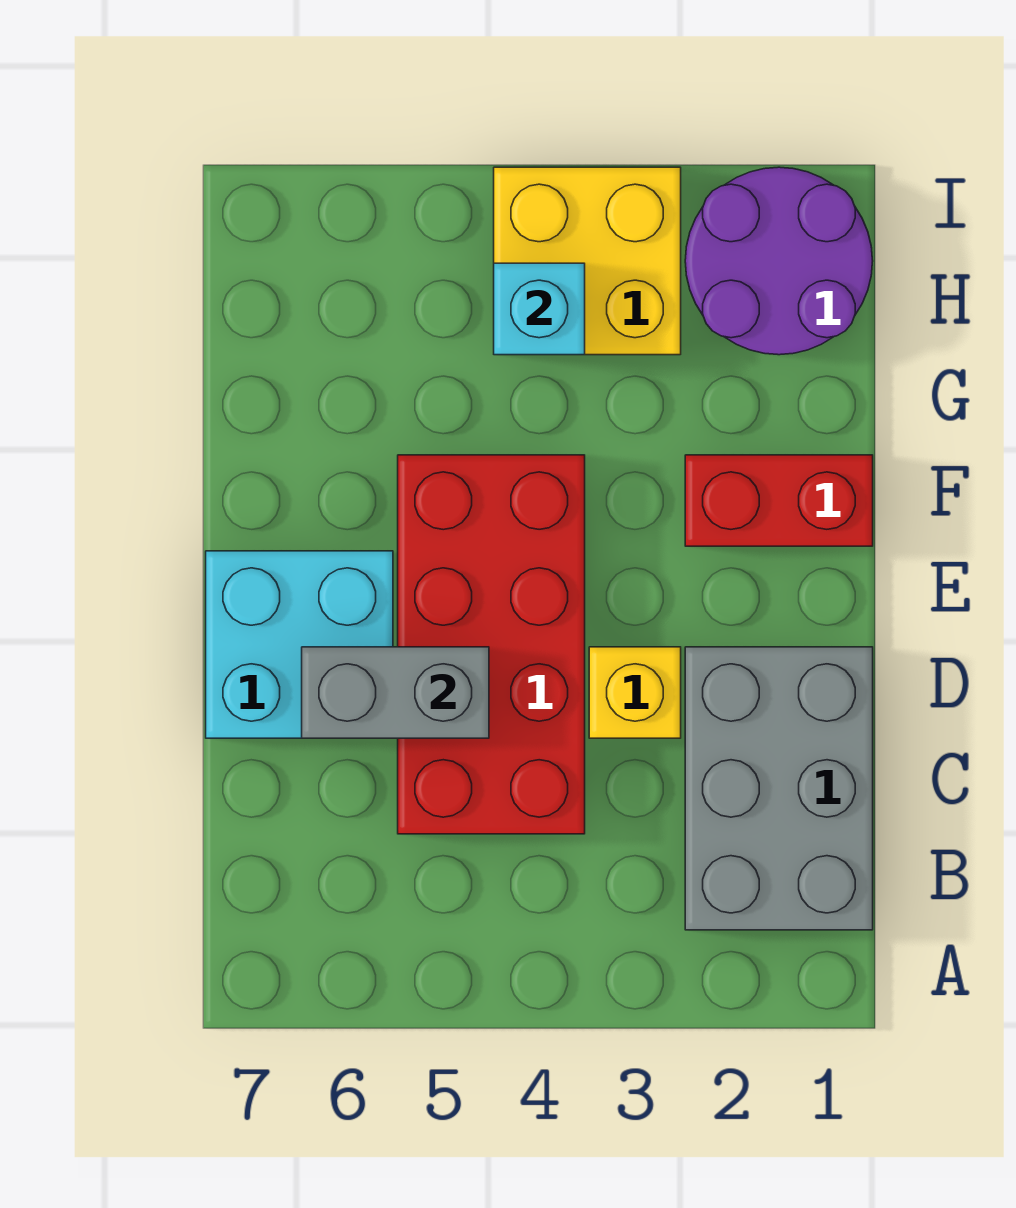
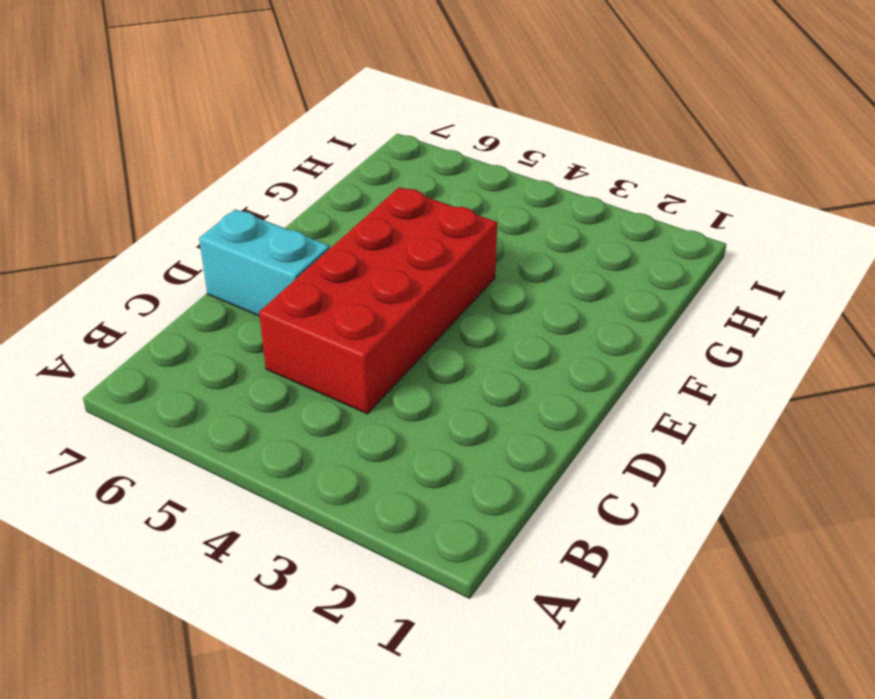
cyan brick D6:D7 level 1 -> cyan brick D6:E7 level 1
none -> grey brick B1:D2 level 1
none -> yellow brick D3 level 1

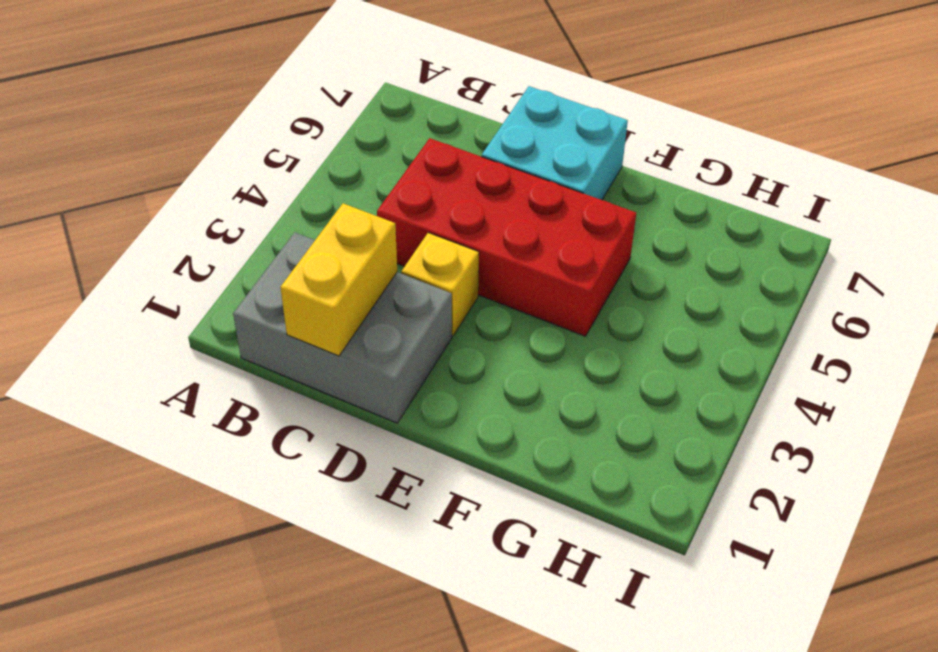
yellow brick C1:C2 level 2 -> none
none -> red brick F1:F2 level 1
none -> purple round brick H1:I2 level 1

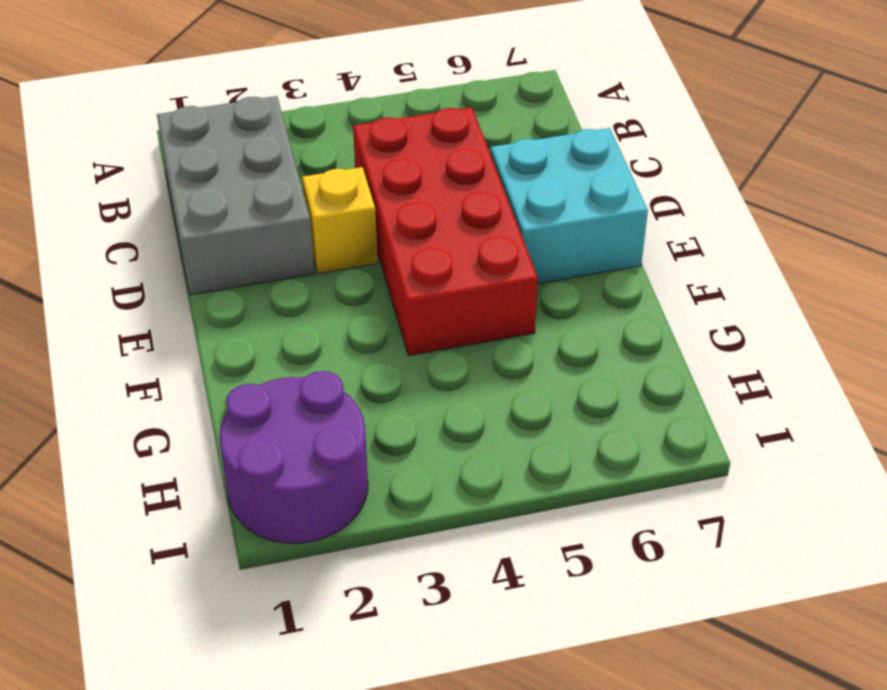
none -> red brick F1:F2 level 1
none -> yellow brick H3:I4 level 1

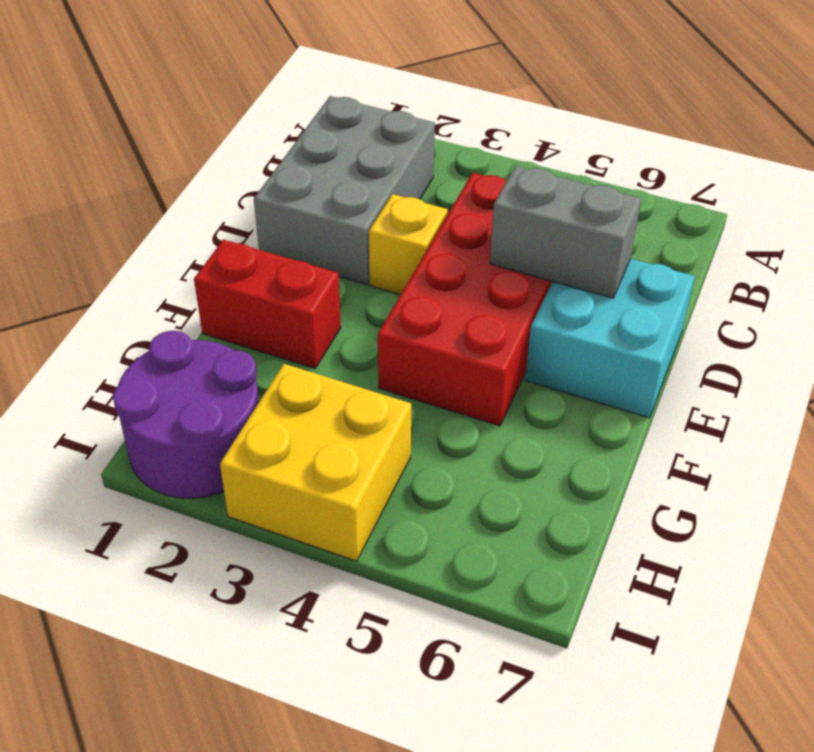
none -> cyan brick H4 level 2

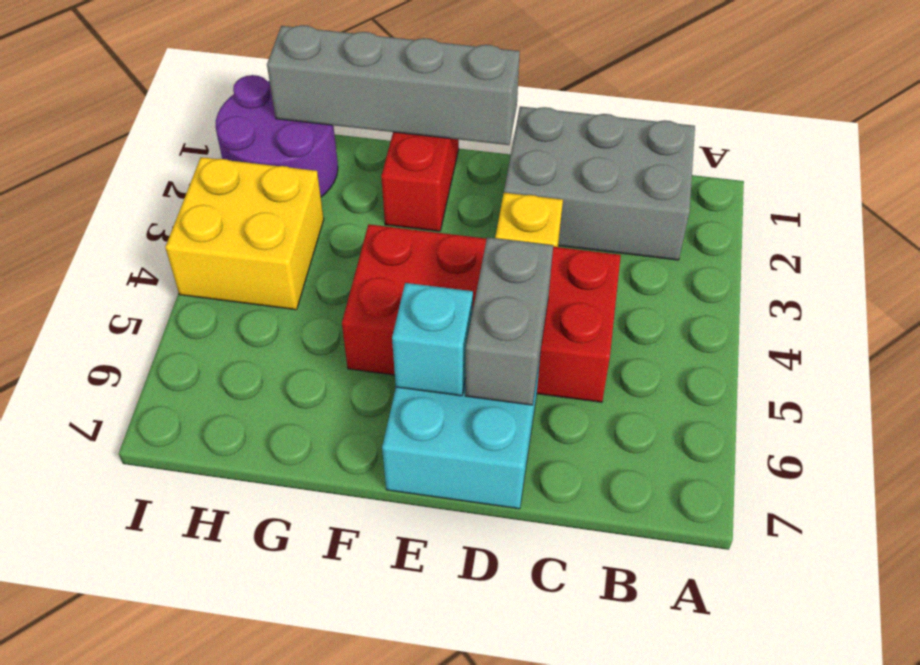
grey brick E1:H1 level 2 -> none
cyan brick E6 level 2 -> cyan brick H4 level 2

